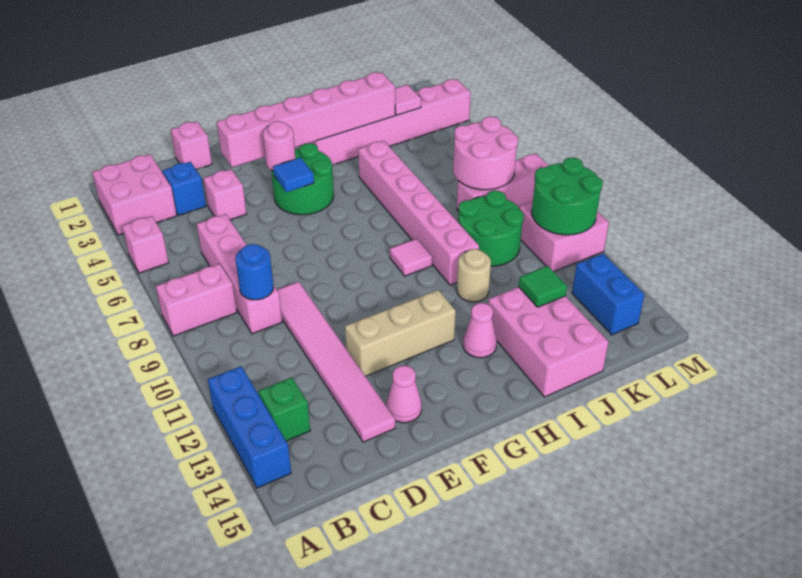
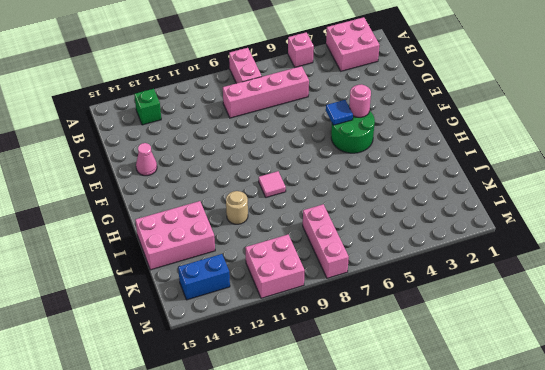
none -> blue brick A12:A14 level 1
none -> blue brick C3 level 1
none -> pink brick D1 level 1
none -> pink brick D4 level 1

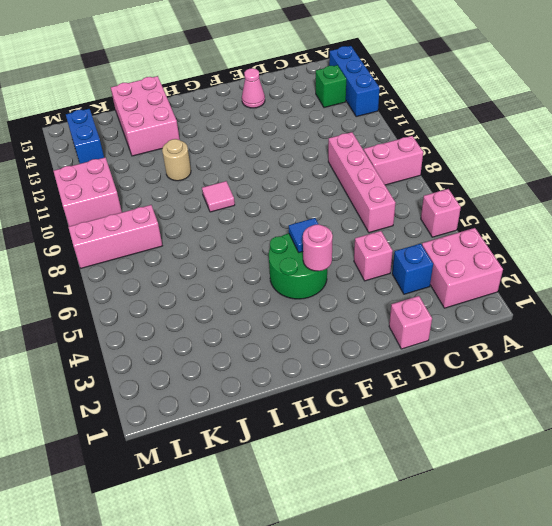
none -> pink tile D9:D14 level 1
none -> tan brick E12:G12 level 1
none -> pink brick H3:M3 level 1
none -> pink cone H13 level 1

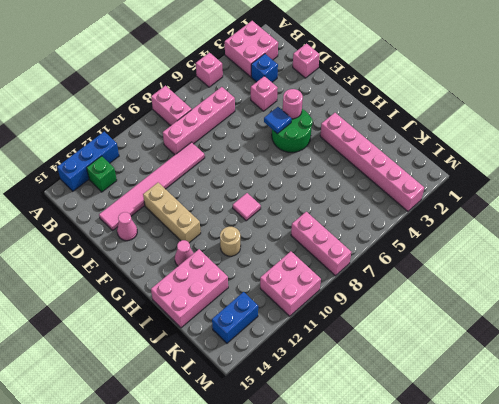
none -> pink brick I5:I10 level 1
none -> green round brick J9:K10 level 1
none -> blue round brick C9 level 2
none -> pink brick E3:J3 level 2

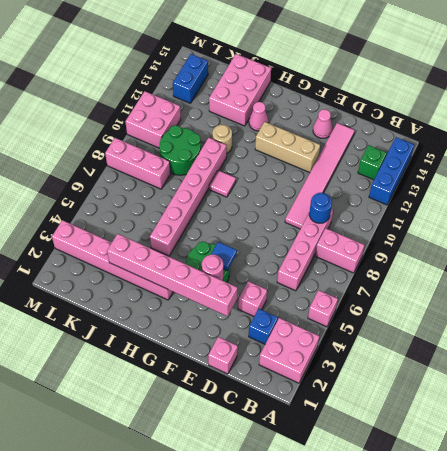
none -> green tile J13 level 2
none -> pink tile K3 level 2
none -> pink round brick K7:L8 level 2
none -> green round brick L10:M11 level 2

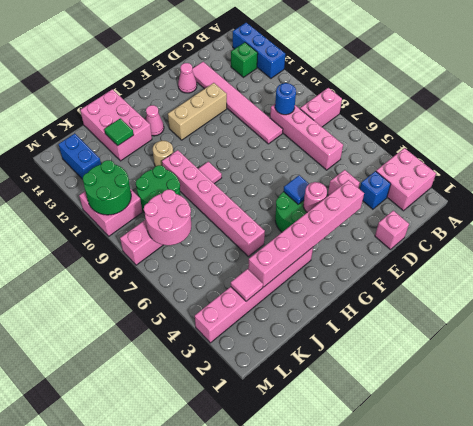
none -> pink brick A5 level 1

